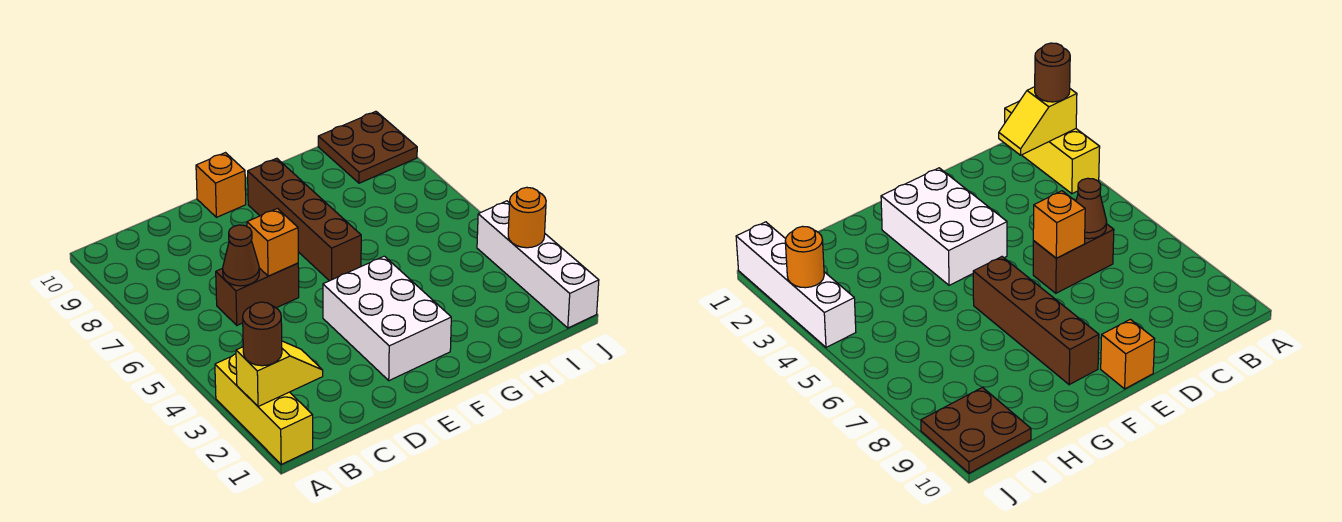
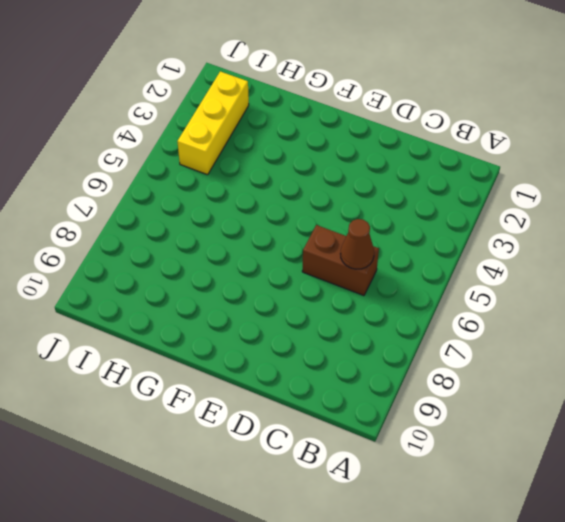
yellow brick I2:I4 level 1 -> yellow brick A1:A3 level 1
none -> white brick E2:F4 level 1
none -> orange brick E10 level 1
none -> brown brick F6:F9 level 1

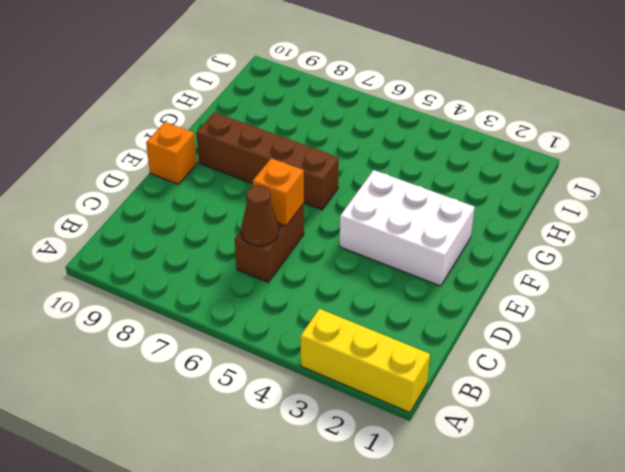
none -> brown plate I9:J10 level 1
none -> white brick J1:J4 level 1
none -> yellow slope A2:B2 level 2 top A

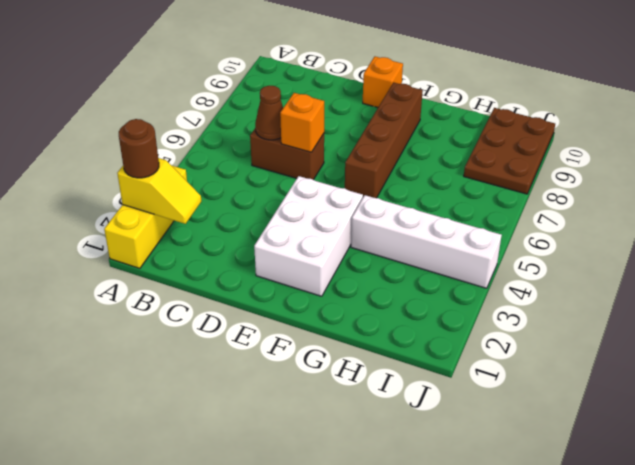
white brick G4:J4 level 1 -> white brick J1:J4 level 1
brown plate I8:J10 level 1 -> brown plate I9:J10 level 1
none -> orange round brick J3 level 2

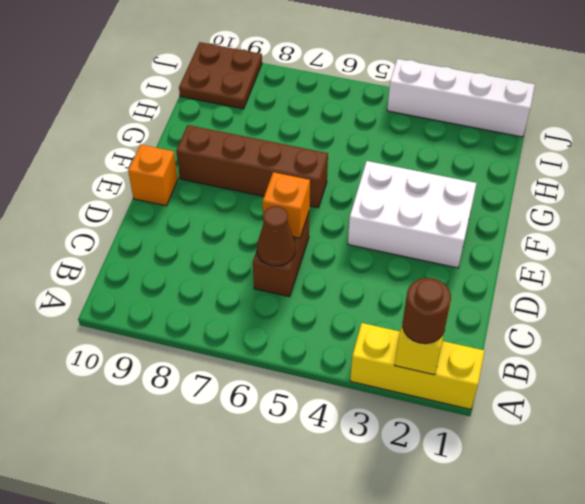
none -> orange round brick J3 level 2

